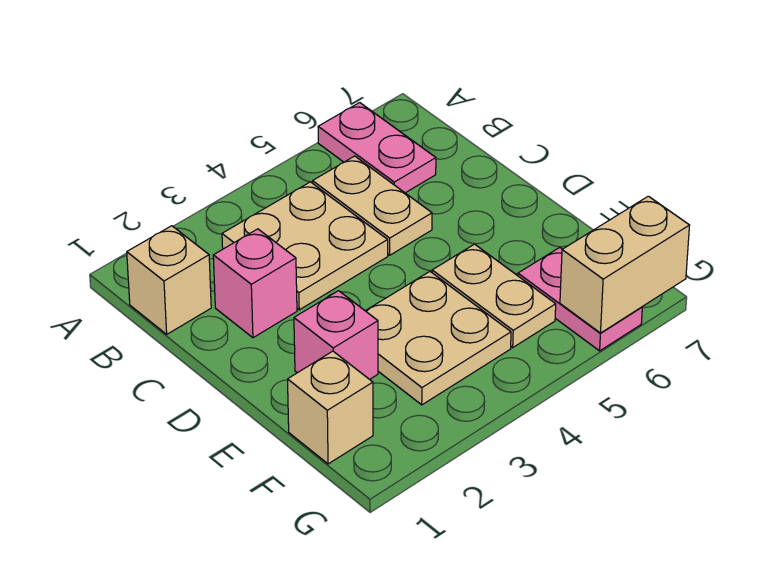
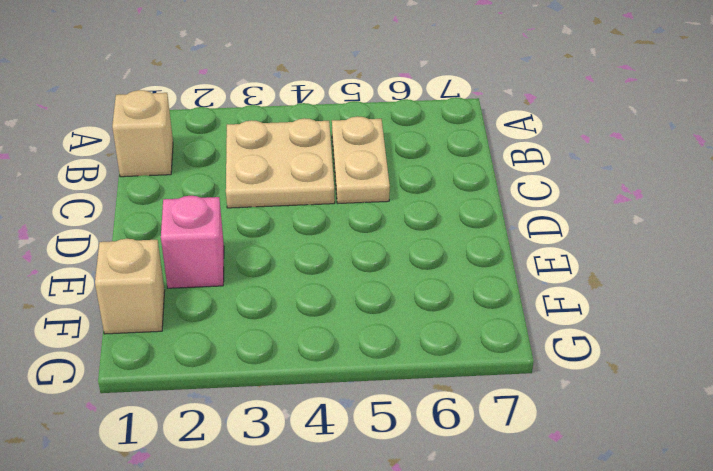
none -> pink plate A6:B6 level 1
none -> pink brick C2 level 1

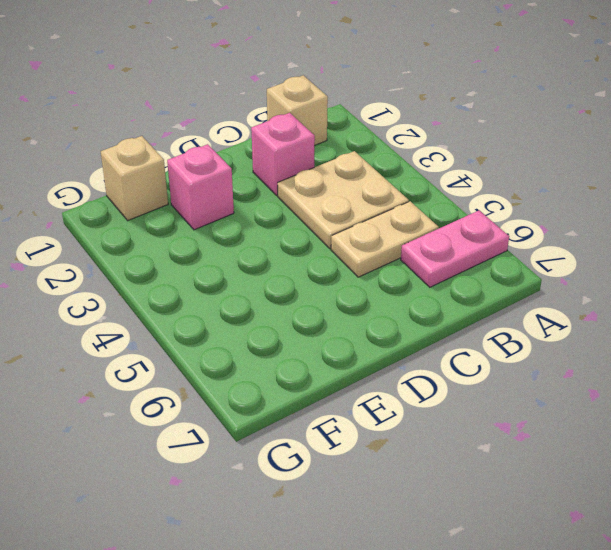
none -> tan plate E3:F4 level 1
none -> tan plate E5:F5 level 1

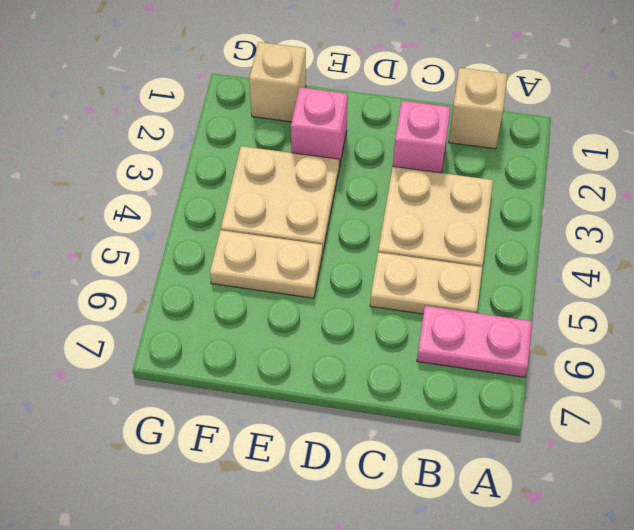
none -> pink plate F6:G6 level 1
none -> tan brick G6:G7 level 2

